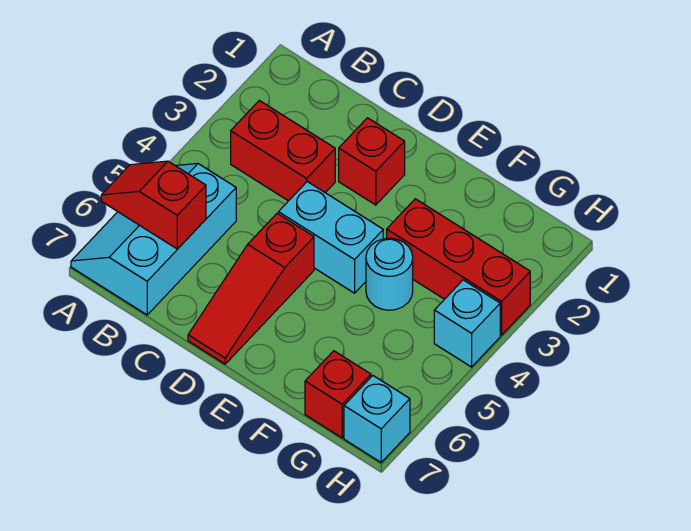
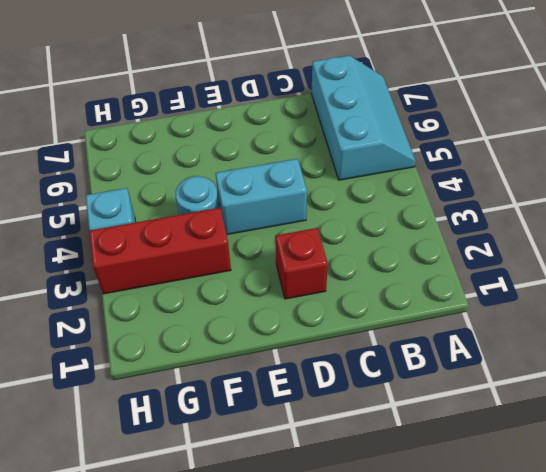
none -> red brick B3:C3 level 1
none -> red slope D5:D7 level 1 top 5

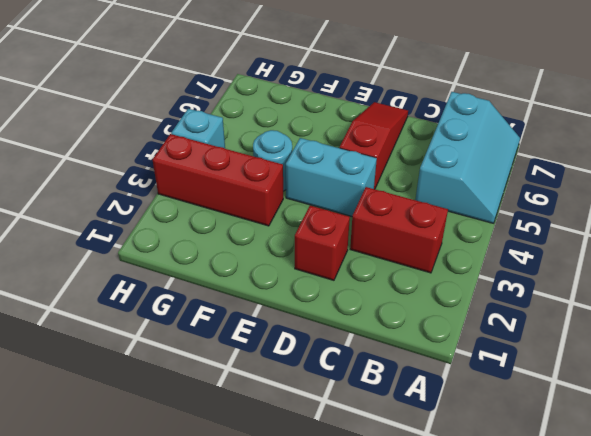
none -> red brick G7 level 1
none -> cyan brick H7 level 1

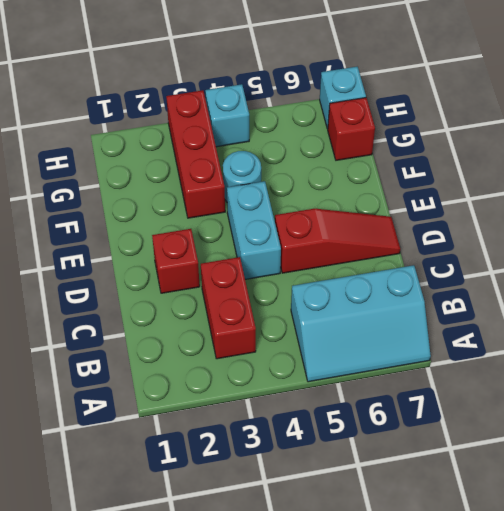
none -> red slope A6:B6 level 2 top B

